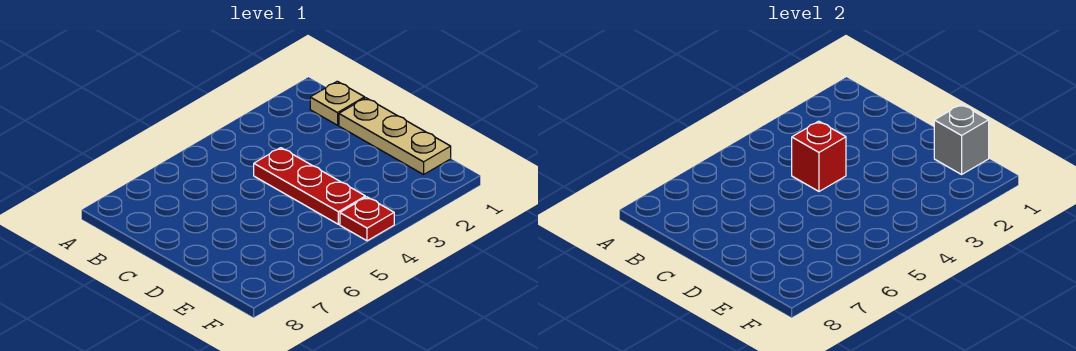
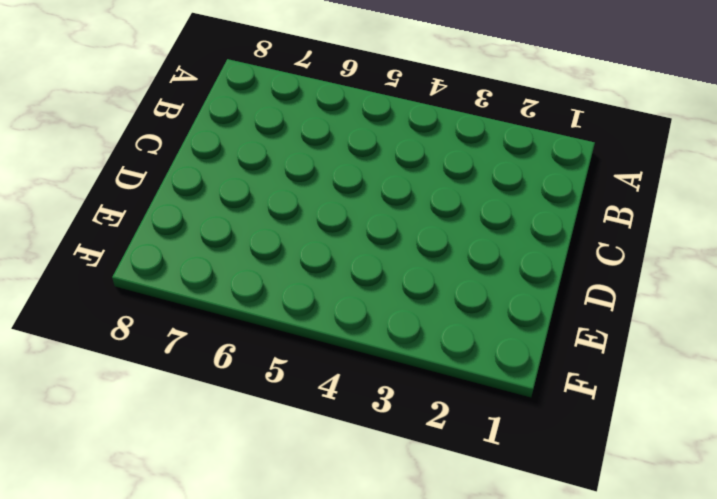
none -> tan plate B1 level 1
none -> tan plate C1:E1 level 1

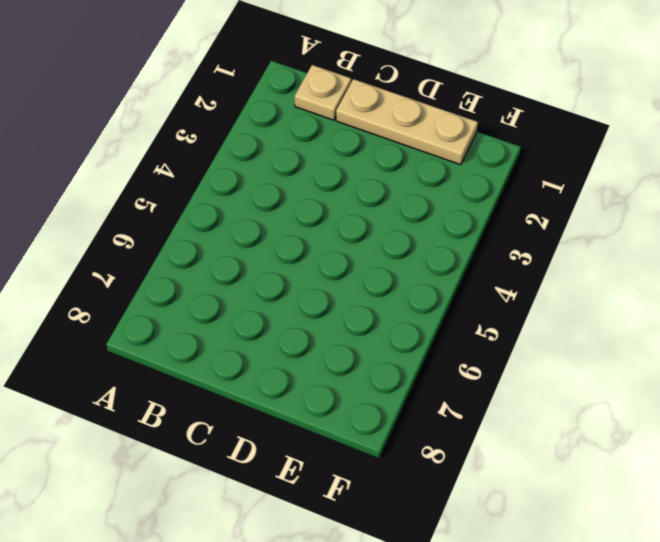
none -> red plate C4:E4 level 1
none -> red plate F4 level 1

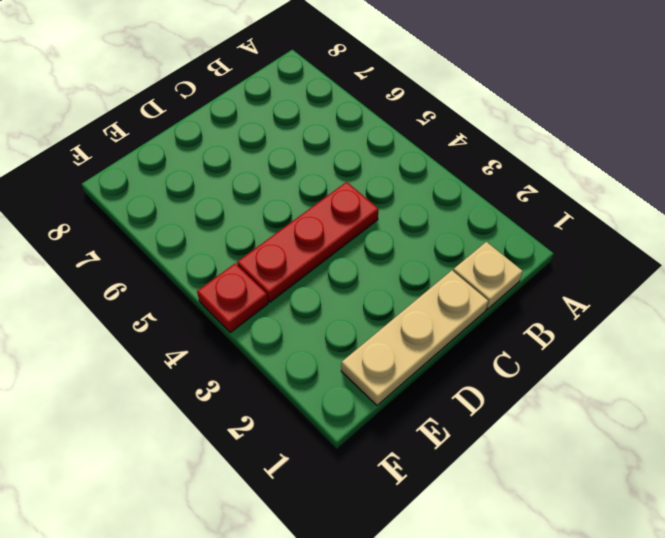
none -> red brick C4 level 2
none -> grey brick E1 level 2

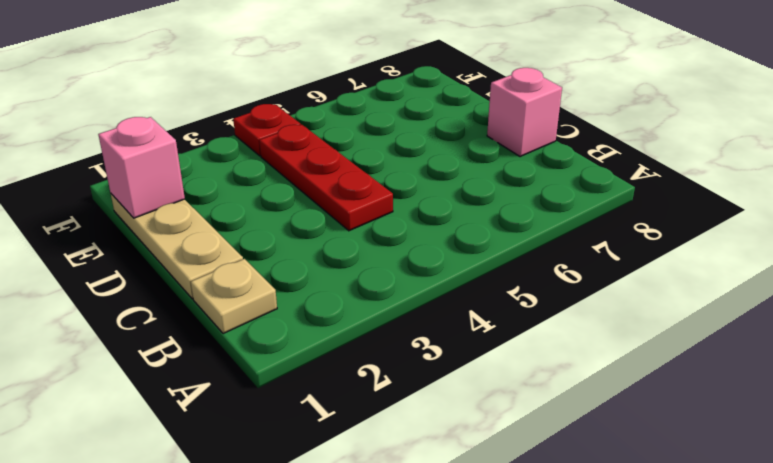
pink brick C8 level 1 -> none
pink brick E1 level 2 -> grey brick E1 level 2
none -> red brick C4 level 2

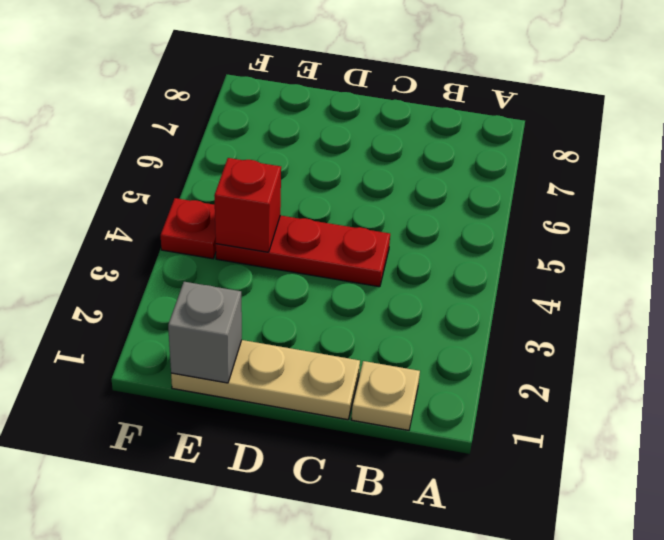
red brick E4 level 2 -> red brick C4 level 2

